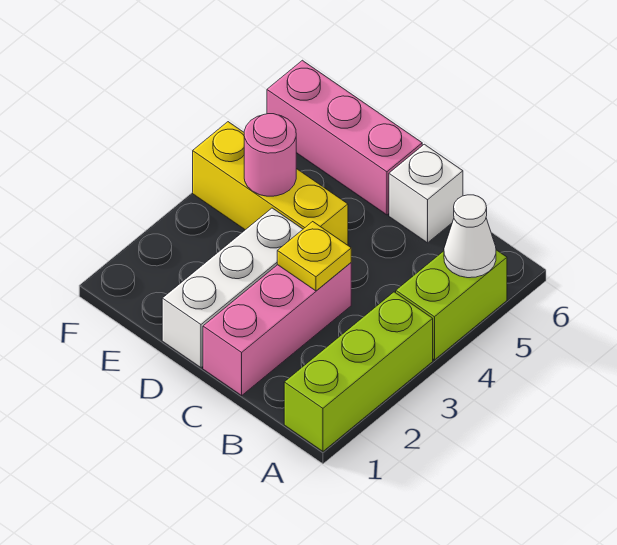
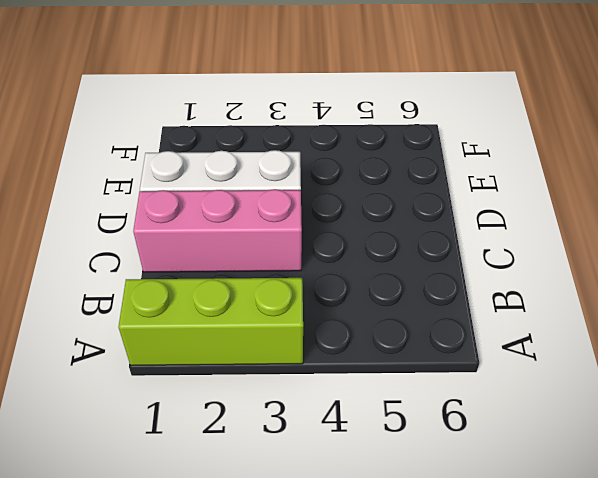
none -> lime brick A4:A5 level 1
none -> white brick C6 level 1

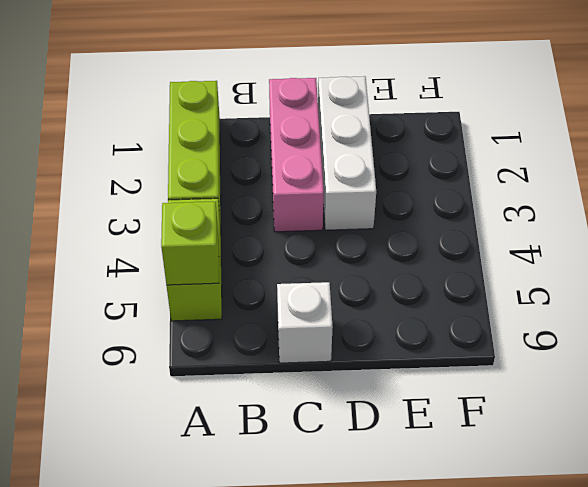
lime brick A5 level 2 -> white cone A5 level 2
none -> yellow brick D4:F4 level 1
none -> pink brick D6:F6 level 1

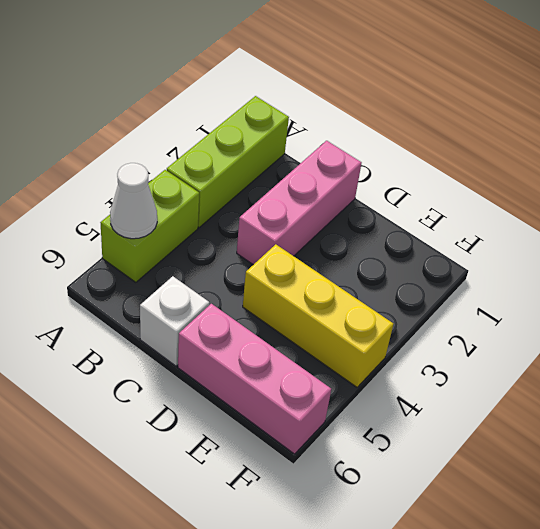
none -> white brick D1:D3 level 1
none -> yellow plate C3 level 2

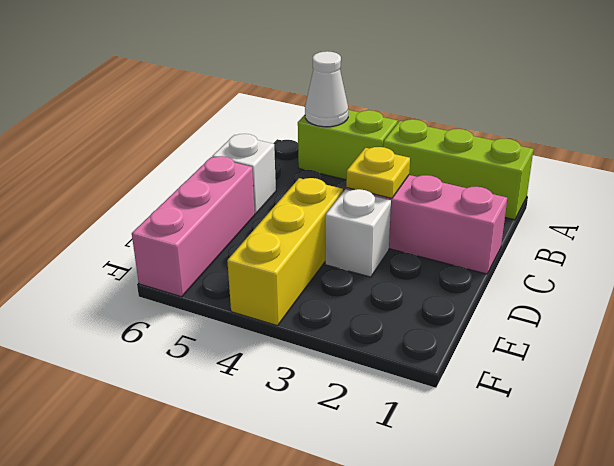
white brick D3 level 1 -> white brick D1:D3 level 1
none -> pink round brick E4 level 2

